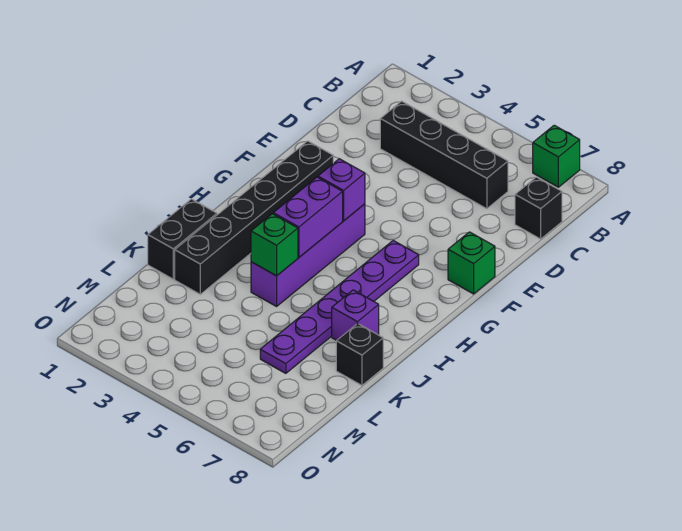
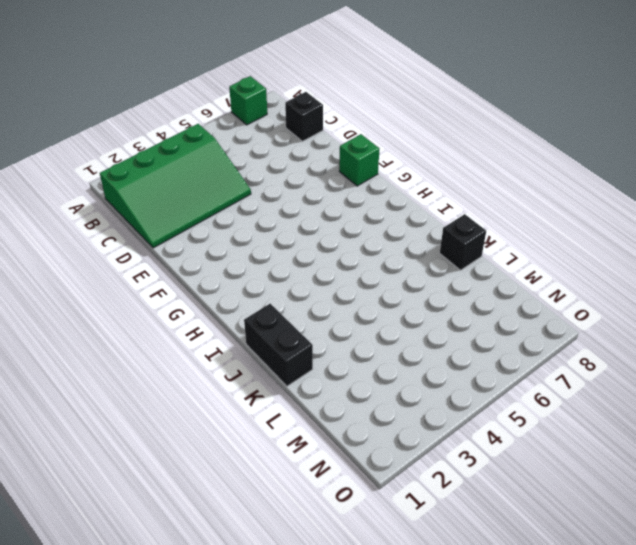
green slope B1:D4 level 1 top B -> black brick C3:C6 level 1
none -> black brick F2:K2 level 1
none -> purple brick G4:J4 level 1
none -> purple plate G6:L6 level 1

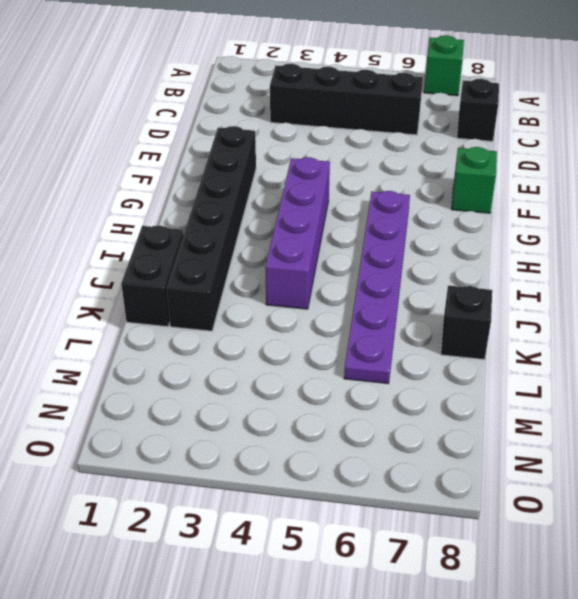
none -> purple brick J7 level 1
none -> purple brick G4 level 2
none -> purple brick H4:I4 level 2

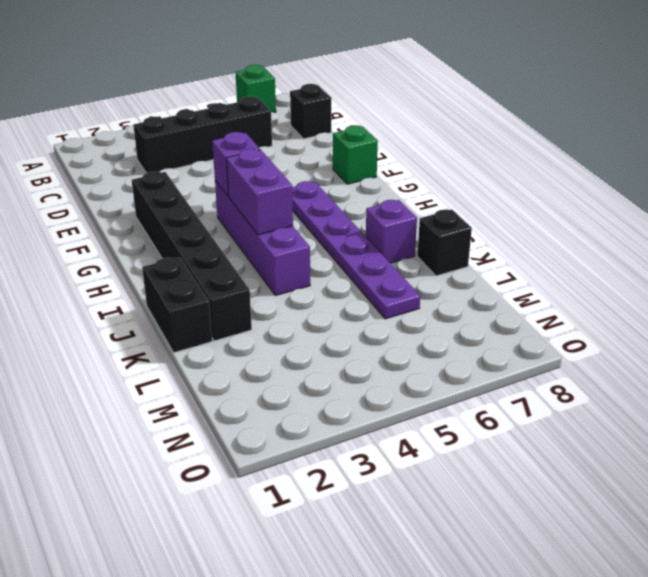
none -> green brick J4 level 2

